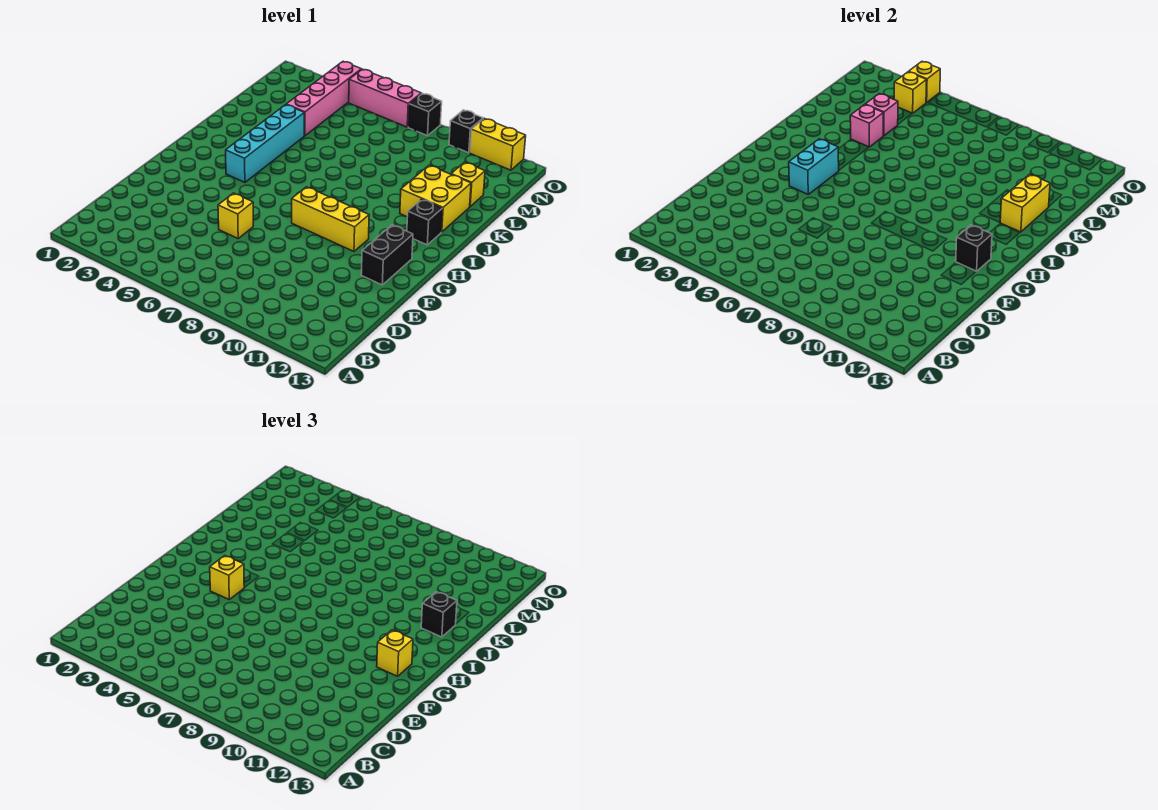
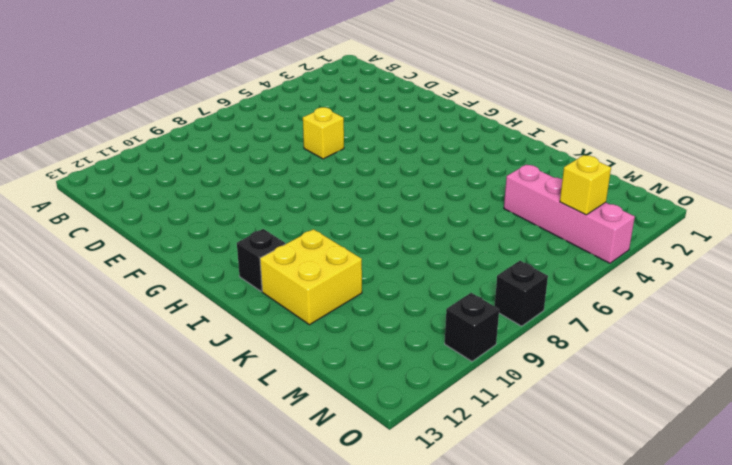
none -> black brick F12:G12 level 1
none -> yellow brick G8:G10 level 1
none -> cyan brick H4:K4 level 1

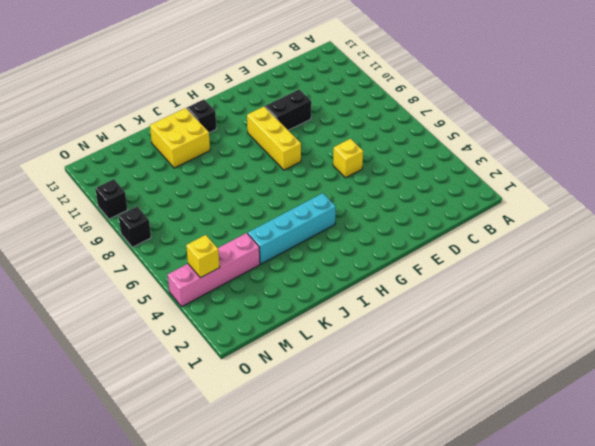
black brick E10:F10 level 1 -> black brick F12:G12 level 1
none -> yellow brick L12 level 1
none -> pink brick O5:O7 level 1
none -> yellow brick O11:O12 level 1

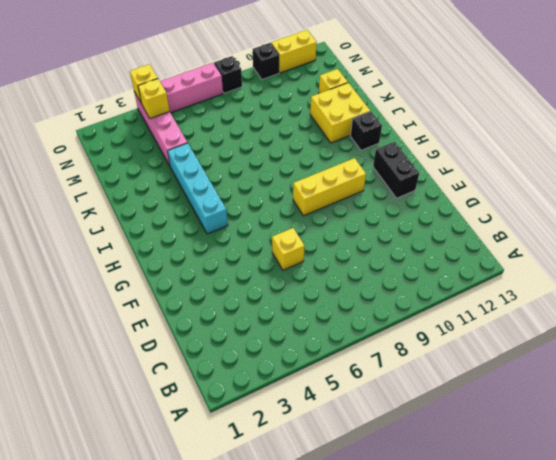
none -> cyan brick G4:H4 level 2
none -> black brick G12 level 2
none -> yellow brick J12:K12 level 2

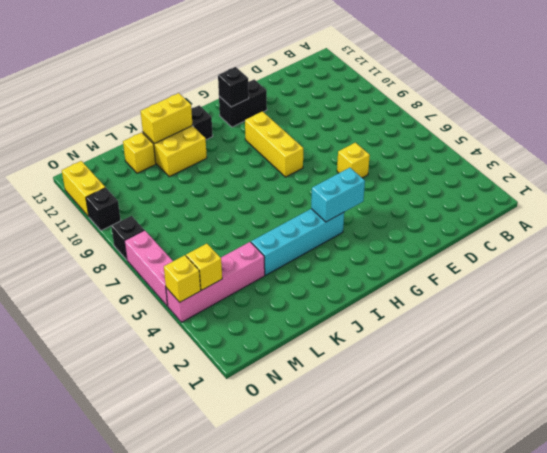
none -> pink brick K4 level 2
none -> pink brick L4 level 2
none -> yellow brick G4 level 3

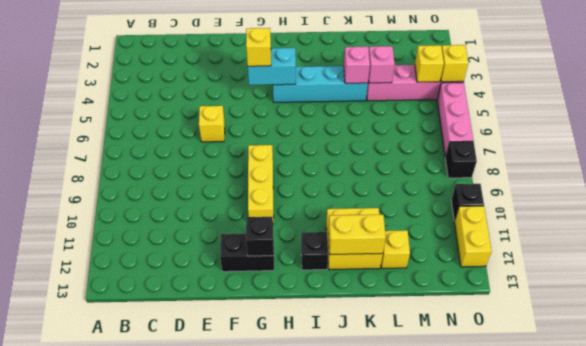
none -> yellow brick G12 level 3
none -> black brick J12 level 3

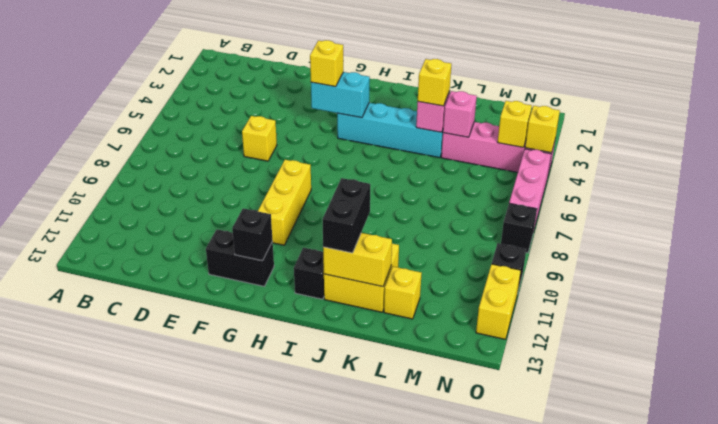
black brick J11:J12 level 3 -> black brick J12 level 3
yellow brick K4 level 3 -> yellow brick G12 level 3

